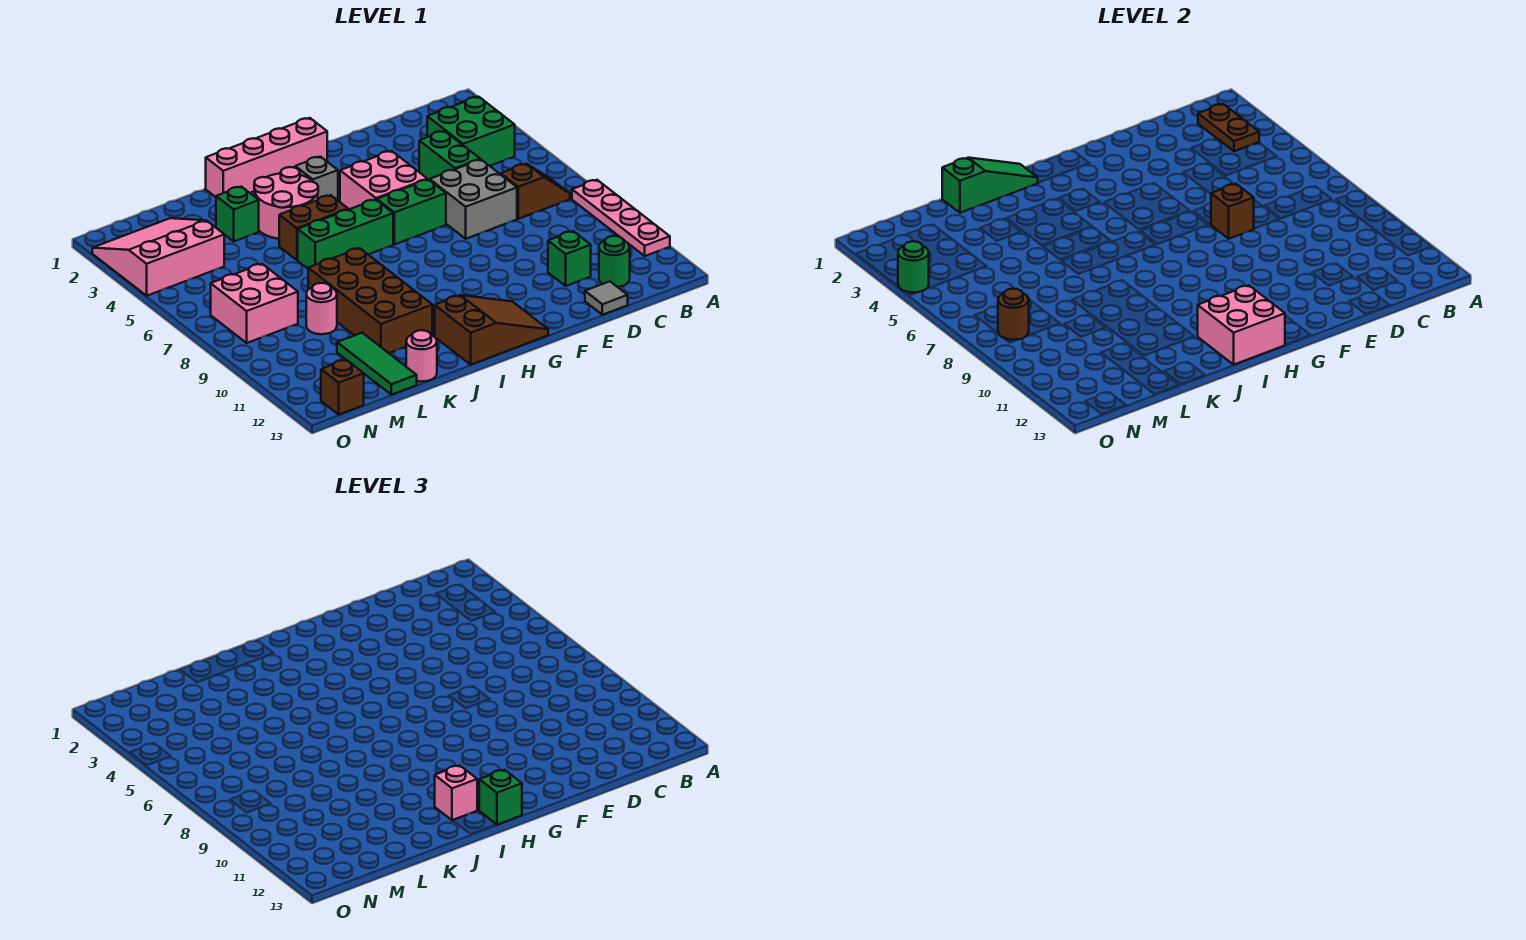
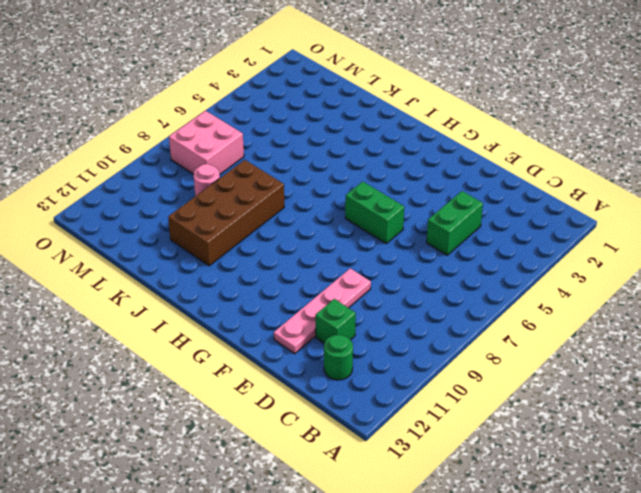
pink plate E9:E12 level 1 -> pink plate A8:A11 level 1
none -> green brick B3:C4 level 1
none -> brown slope B7:C7 level 1 top C
none -> grey brick D6:E7 level 1
none -> grey tile D13 level 1

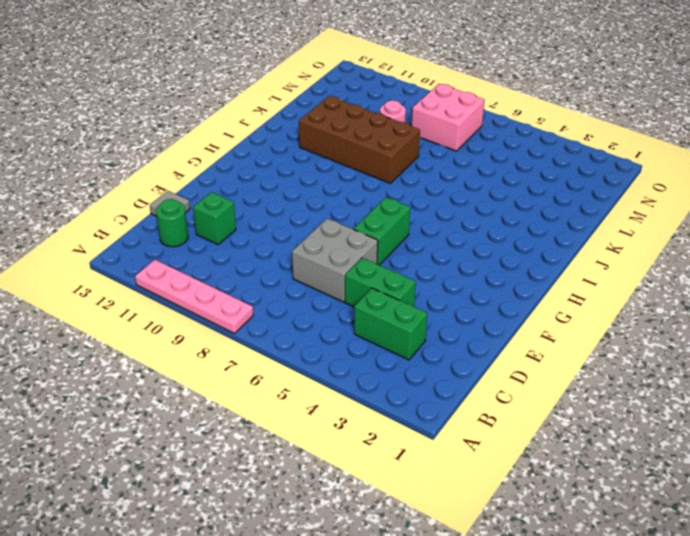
green brick C3:C4 level 1 -> green brick B3:C4 level 1
none -> brown slope B7:C7 level 1 top C
none -> pink brick F4:G5 level 1
none -> pink brick G1:J1 level 1
none -> brown slope G12:I13 level 1 top I

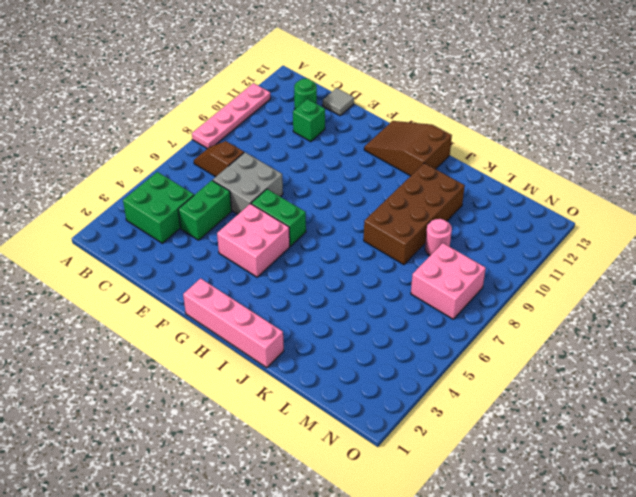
none -> grey brick H3 level 1
none -> green brick H6:J6 level 1
none -> pink round brick I3:J4 level 1
none -> brown brick I5:J5 level 1

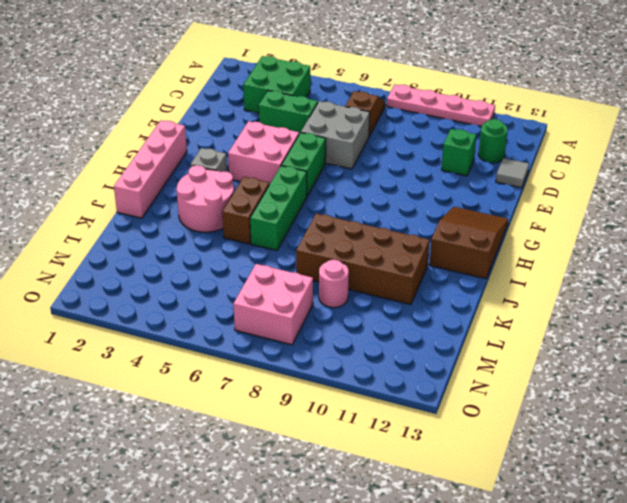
none -> green brick K3 level 1
none -> pink round brick K13 level 1
none -> green tile L11:L13 level 1
none -> pink slope M2:O4 level 1 top 4

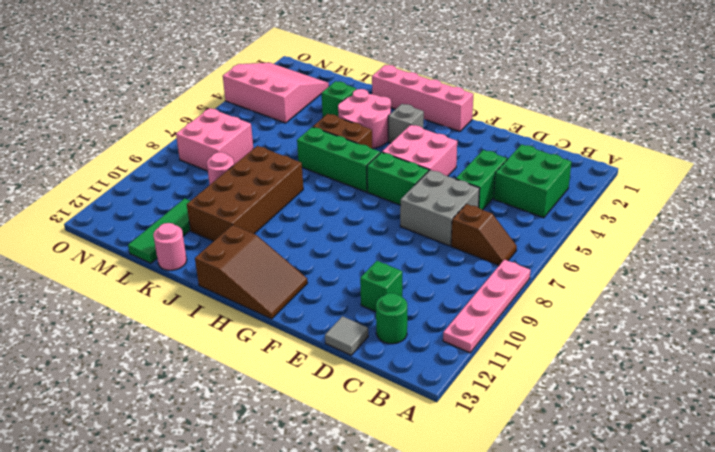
none -> brown brick N13 level 1
none -> brown plate B2:B3 level 2
none -> brown brick E7 level 2
none -> pink brick H12:I13 level 2

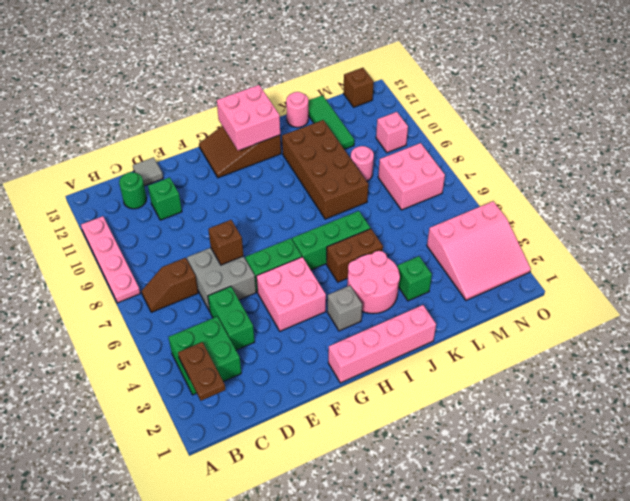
pink brick N10 level 1 -> pink brick I12 level 3
none -> green slope I1:K1 level 2 top K
none -> brown round brick N8 level 2
none -> green round brick O4 level 2
none -> green brick H13 level 3

